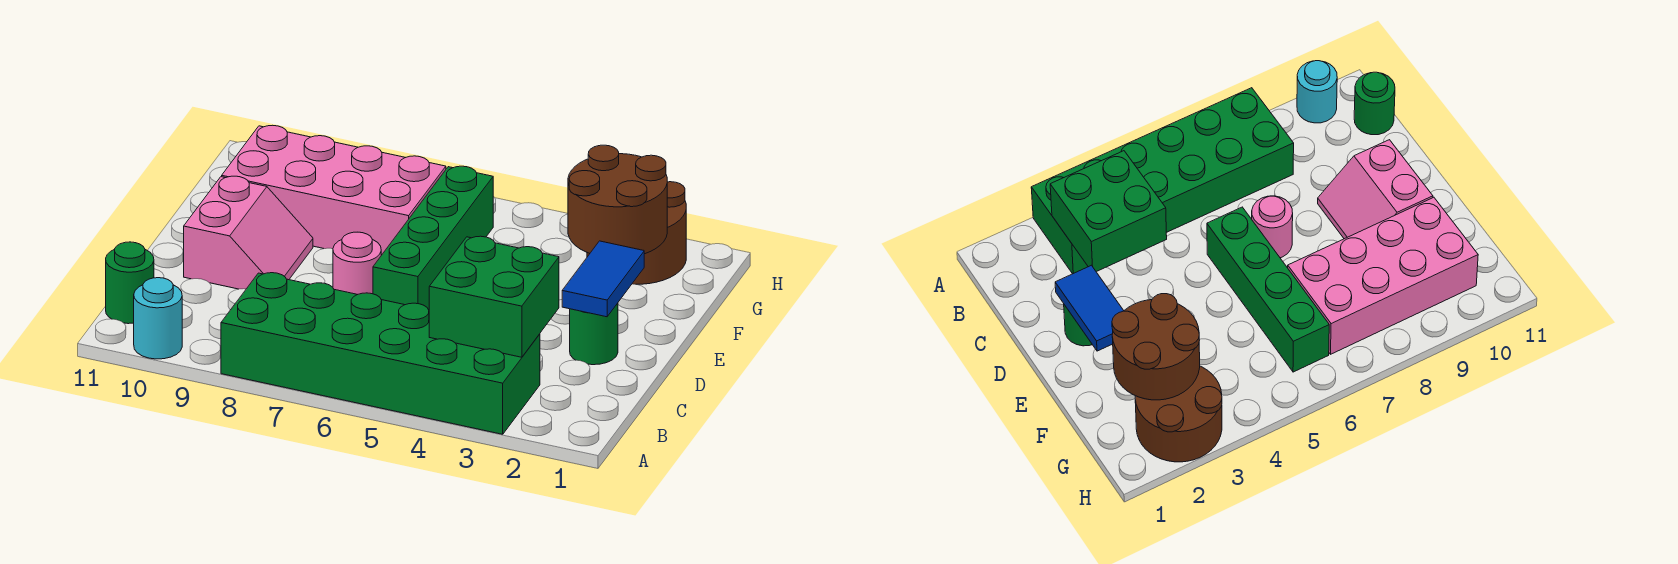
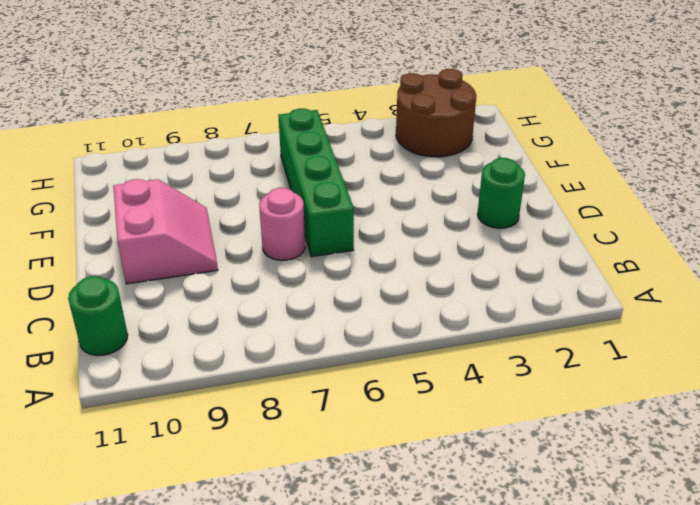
none -> green brick A3:B8 level 1
none -> cyan round brick A10 level 1
none -> pink brick F7:G10 level 1

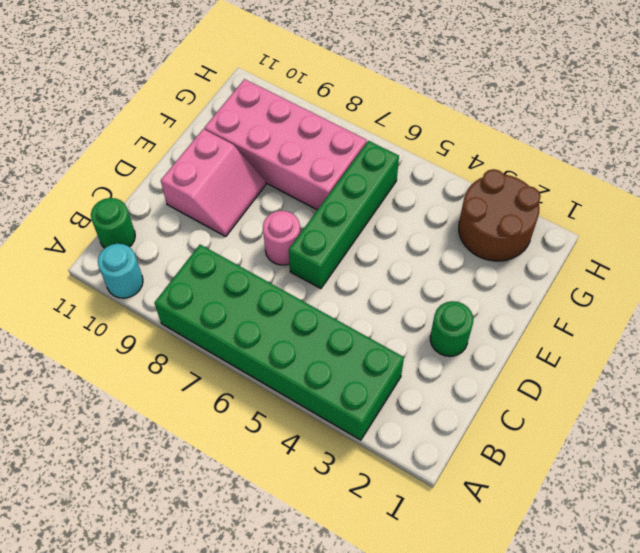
none -> green brick B3:C4 level 2
none -> blue tile D2:E2 level 2
none -> brown round brick F2:G3 level 2

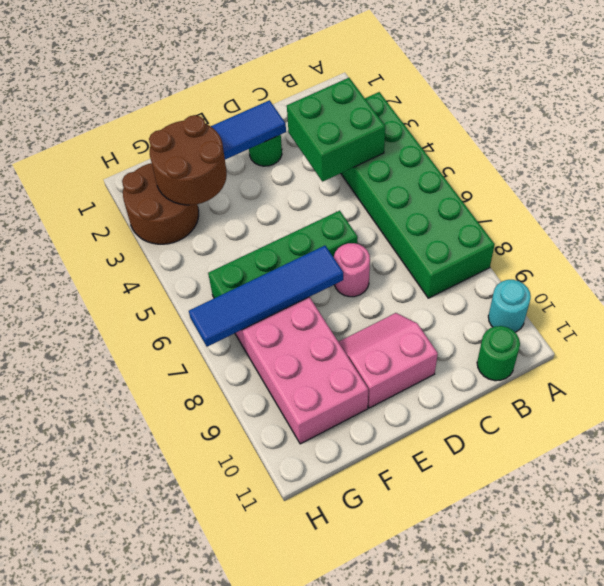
blue tile E7:H7 level 2 -> none

